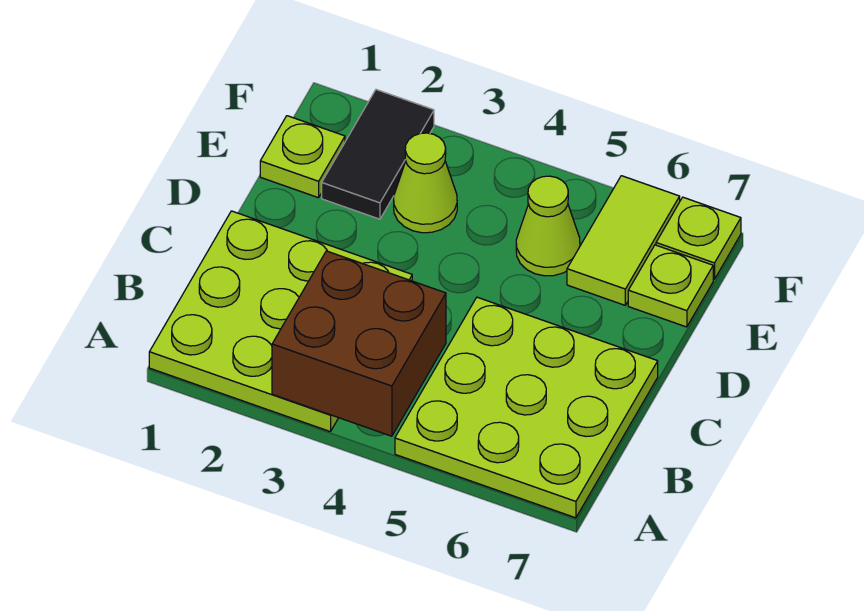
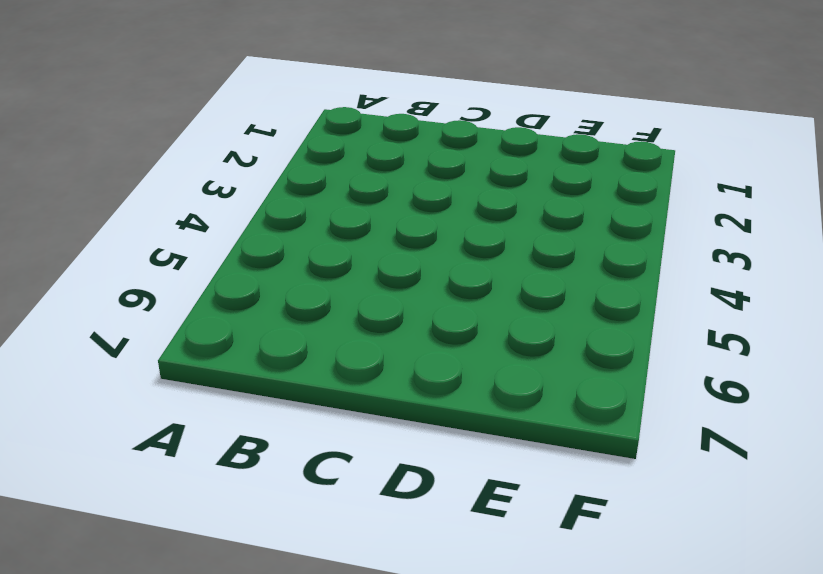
none -> lime plate A1:C3 level 1
none -> lime plate A5:C7 level 1

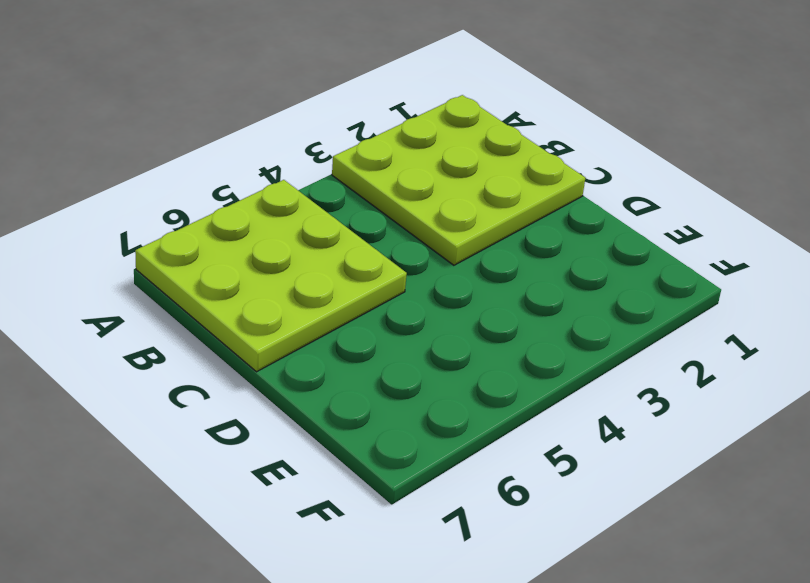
none -> lime plate E1 level 1
none -> black tile E2:F2 level 1

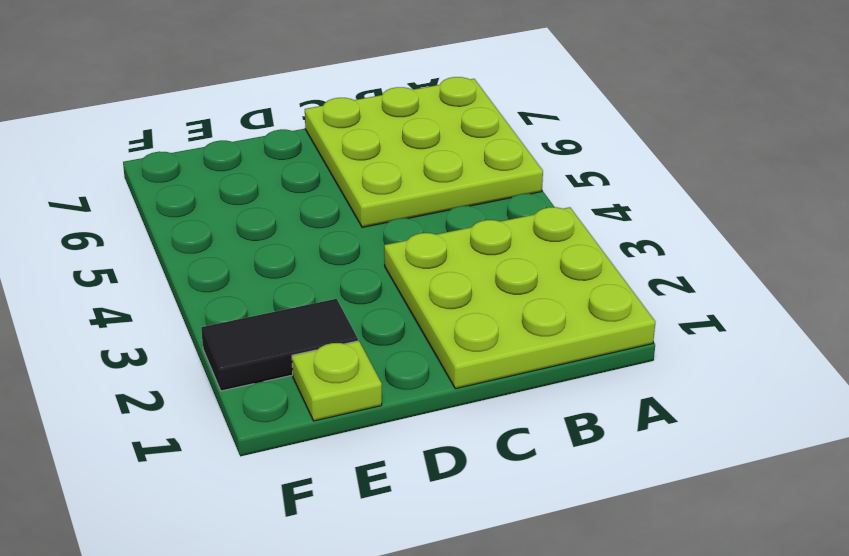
none -> lime cone E3 level 1
none -> lime cone E5 level 1

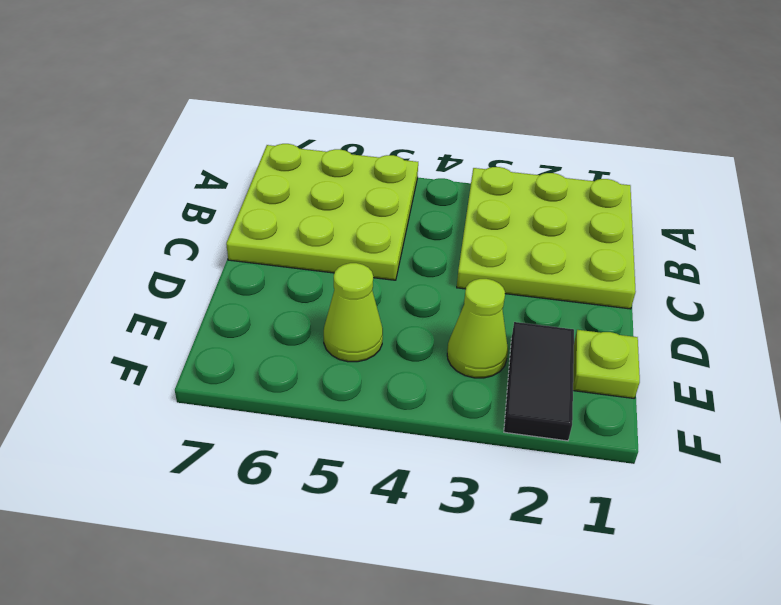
none -> lime tile E6:F6 level 1
none -> lime plate E7 level 1

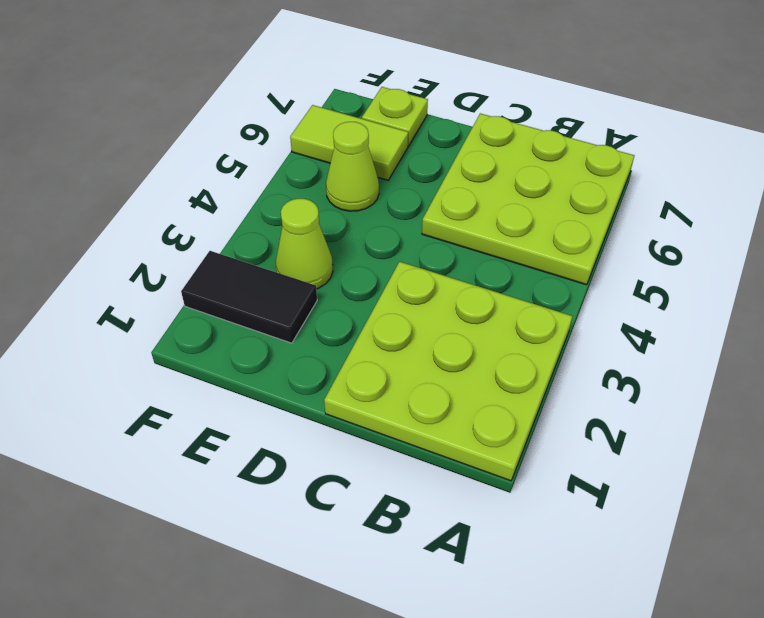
none -> lime plate E1 level 1
none -> lime plate F7 level 1

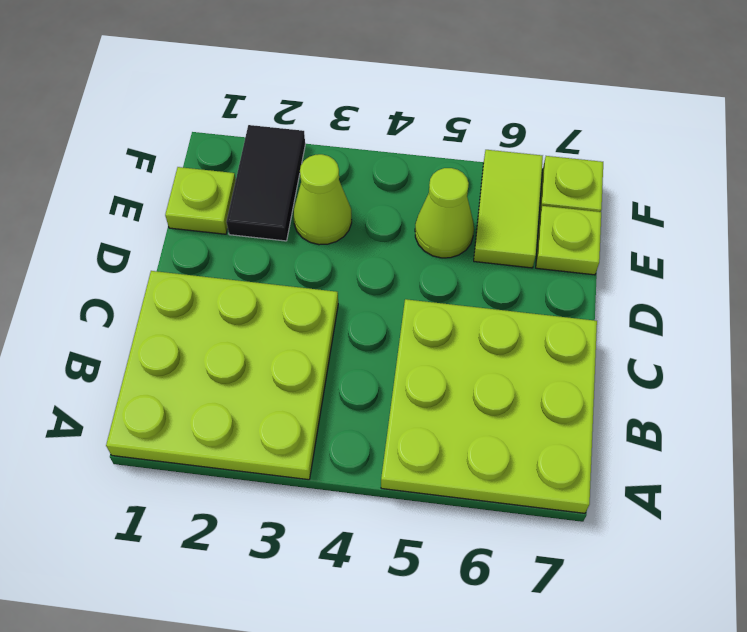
none -> brown brick A3:B4 level 2

